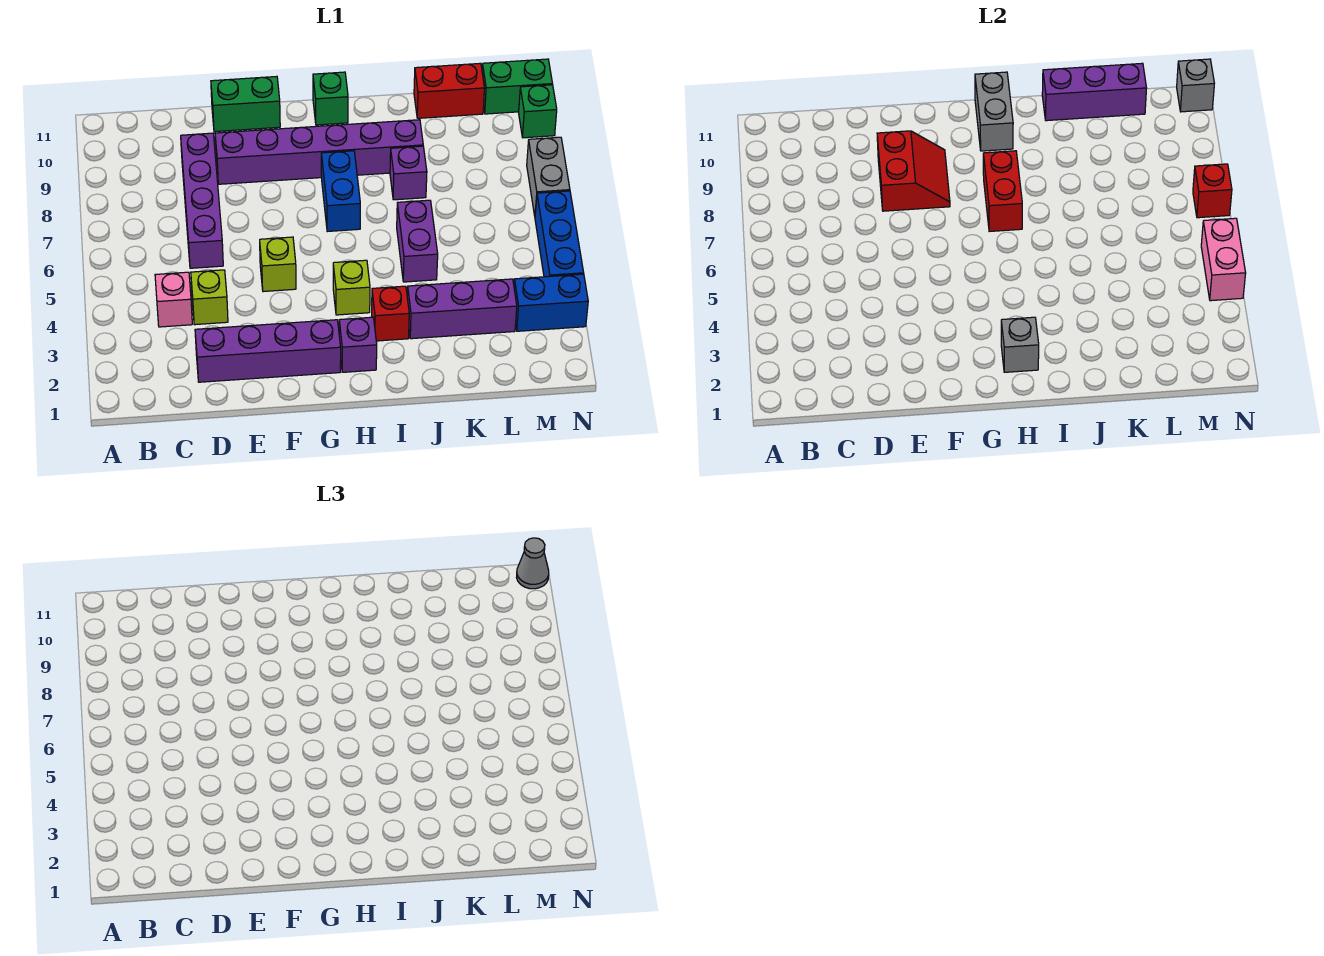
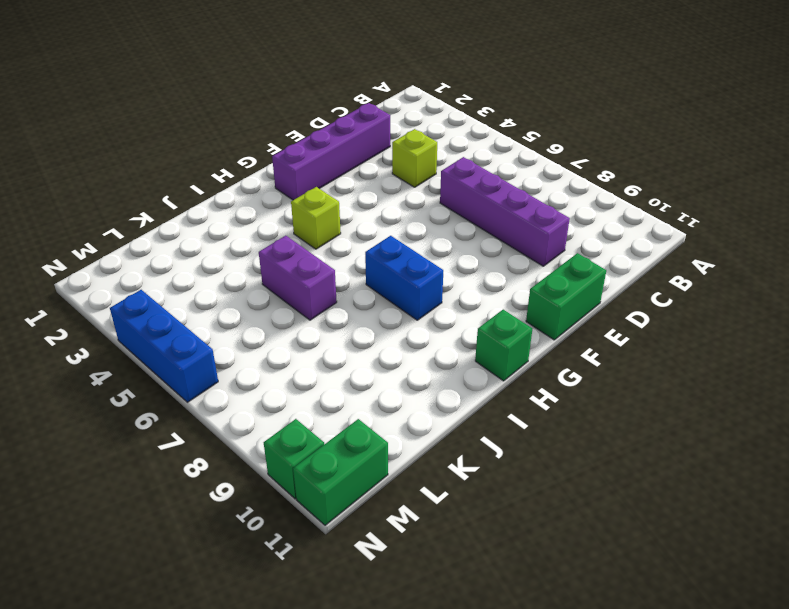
none -> pink brick C4 level 1
none -> purple brick E9:J9 level 1
none -> lime brick F5 level 1
none -> purple brick H2 level 1

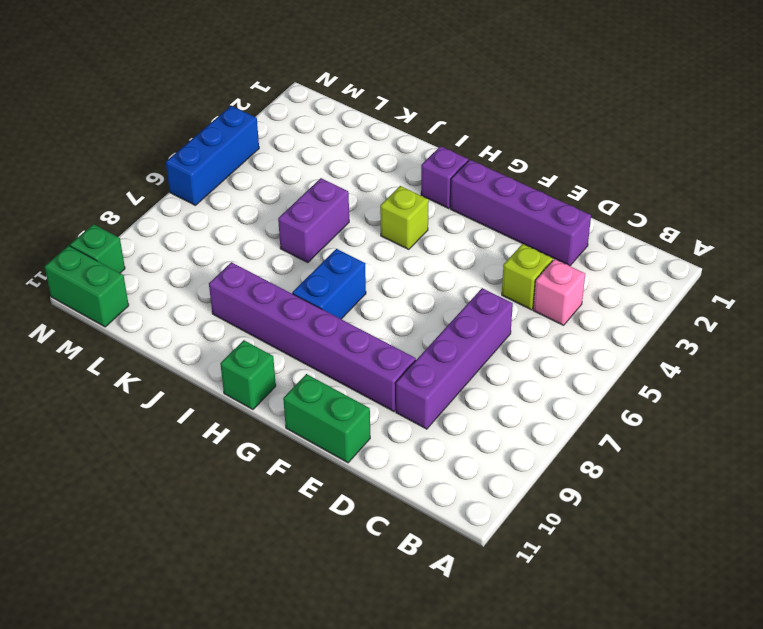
none -> lime brick F5 level 1
none -> red brick I3 level 1
none -> purple brick J3:L3 level 1
none -> purple brick J8 level 1

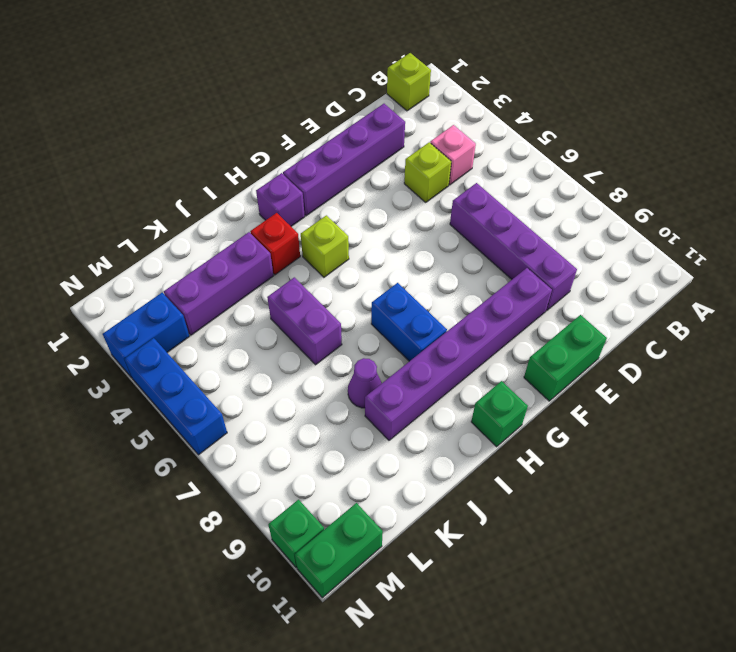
lime brick B1 level 1 -> lime brick F5 level 1
purple cone J8 level 1 -> purple brick J8 level 1
none -> red brick K11:L11 level 1
none -> grey brick N7:N8 level 1
none -> red slope E8:F9 level 2 top E
none -> grey brick H2 level 2

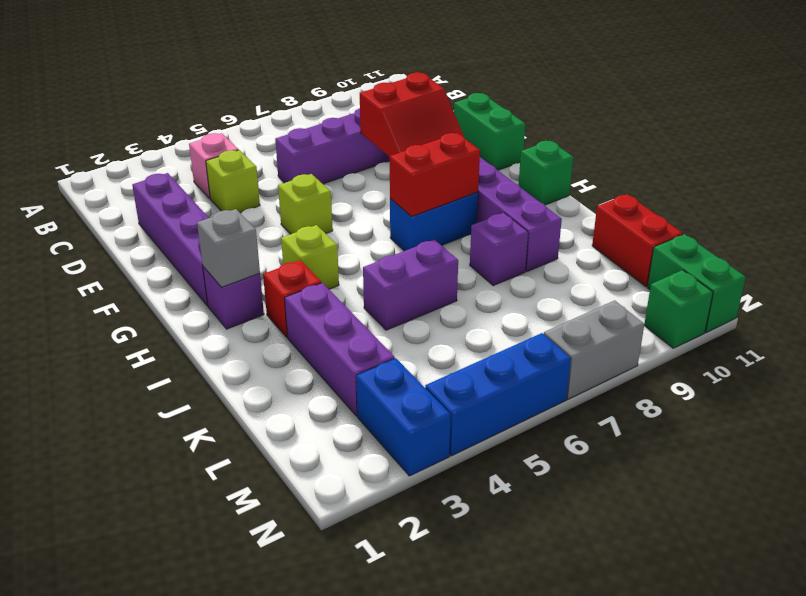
none -> grey brick H10:H11 level 2
none -> purple brick J11:L11 level 2
none -> pink brick N4:N5 level 2
none -> red brick N7 level 2

